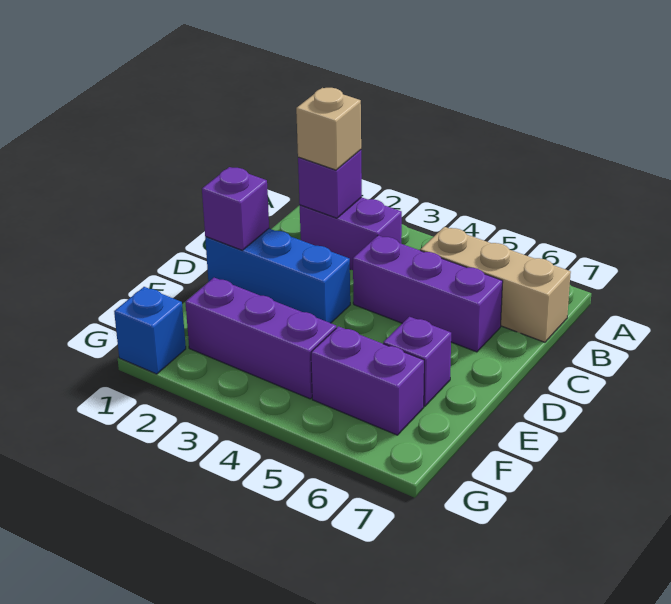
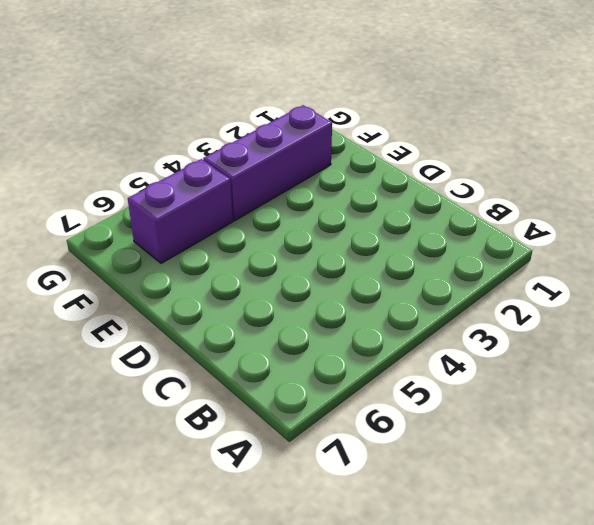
none -> purple brick B2:B3 level 1
none -> tan brick B5:B7 level 1

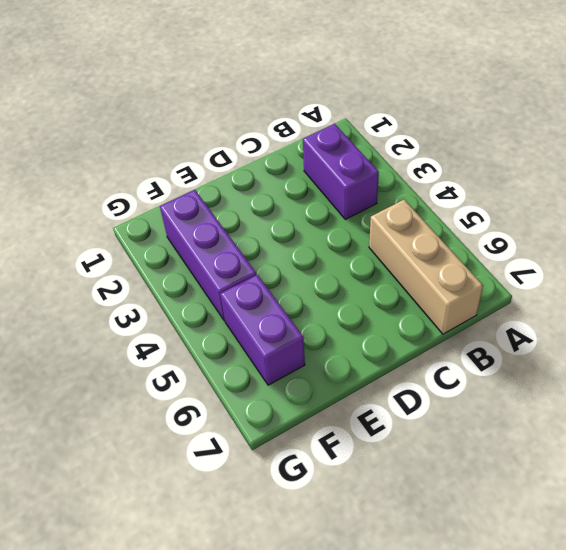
none -> purple brick C4:C6 level 1
none -> blue brick D1:D3 level 1

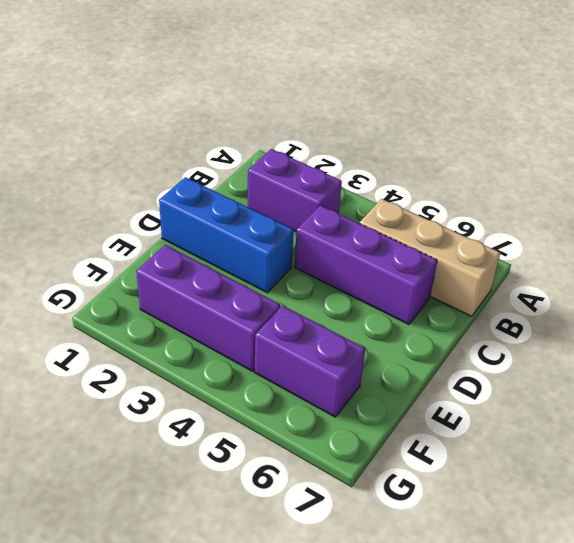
none -> purple brick E6 level 1
none -> blue brick G1 level 1

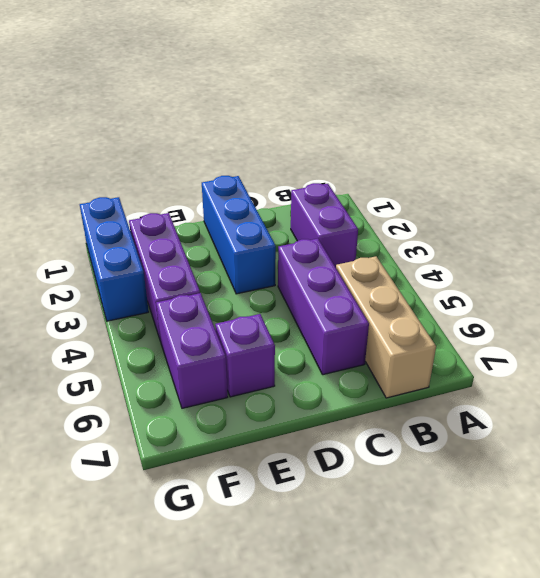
blue brick G1:G3 level 1 -> blue brick G1 level 1
none -> purple brick B2 level 2
none -> purple brick D1 level 2

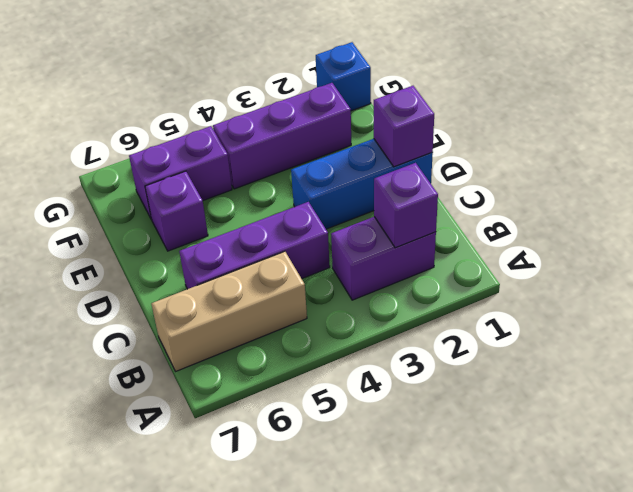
none -> tan brick B2 level 3

